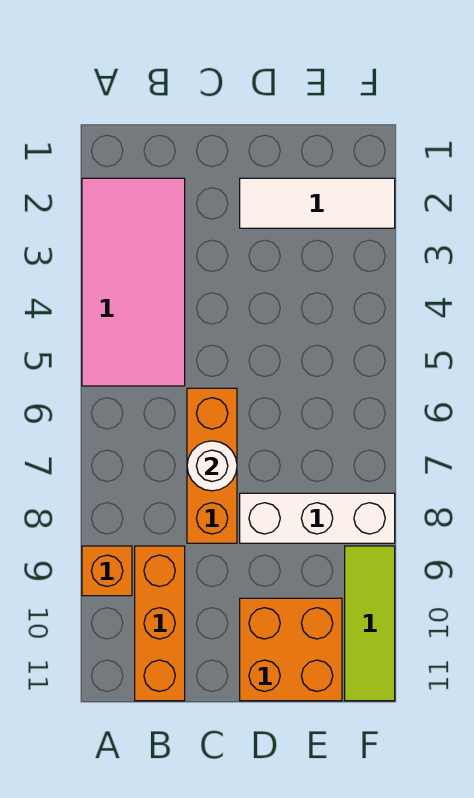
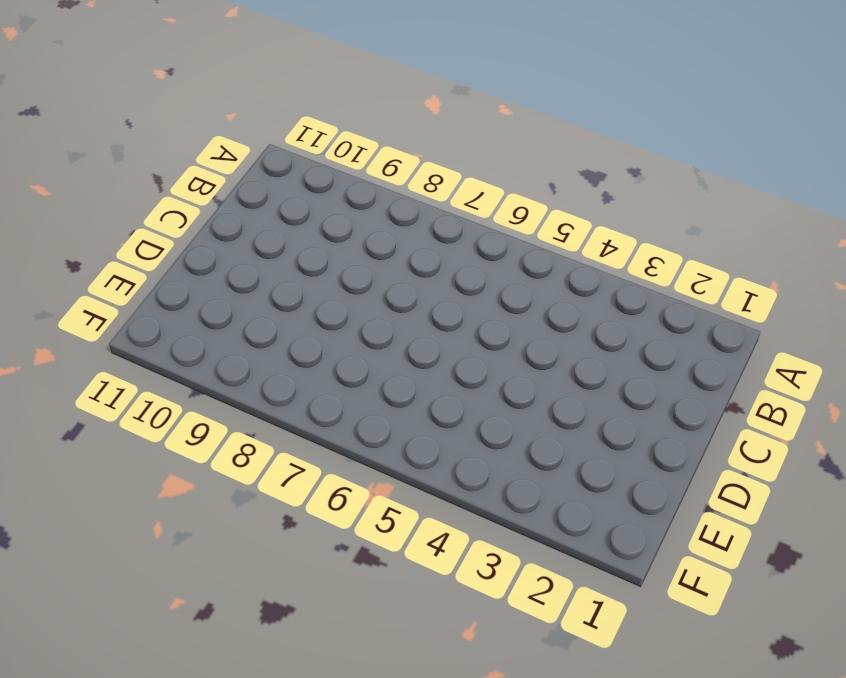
none -> pink tile A2:B5 level 1
none -> orange brick A9 level 1

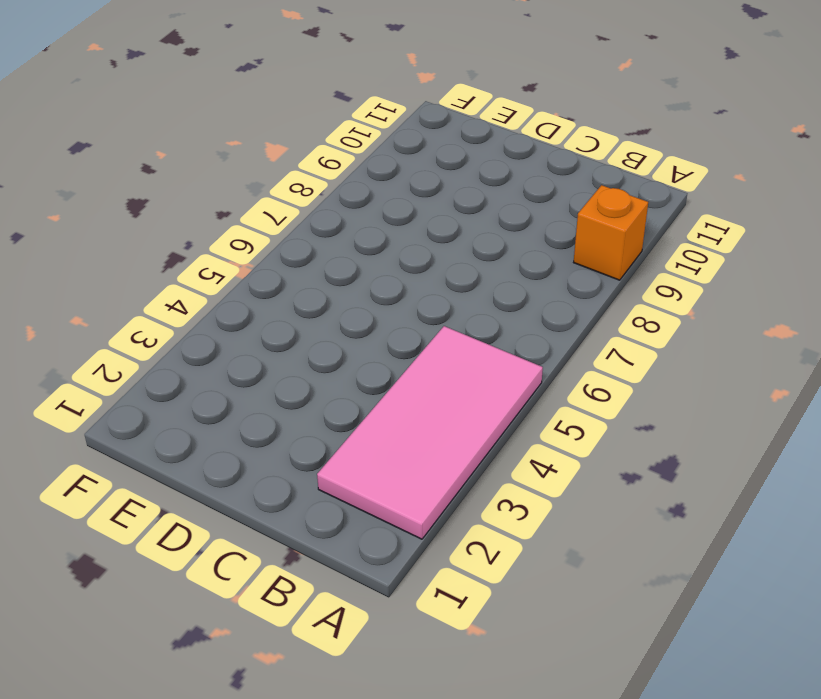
none -> orange brick B9:B11 level 1
none -> orange brick C6:C8 level 1

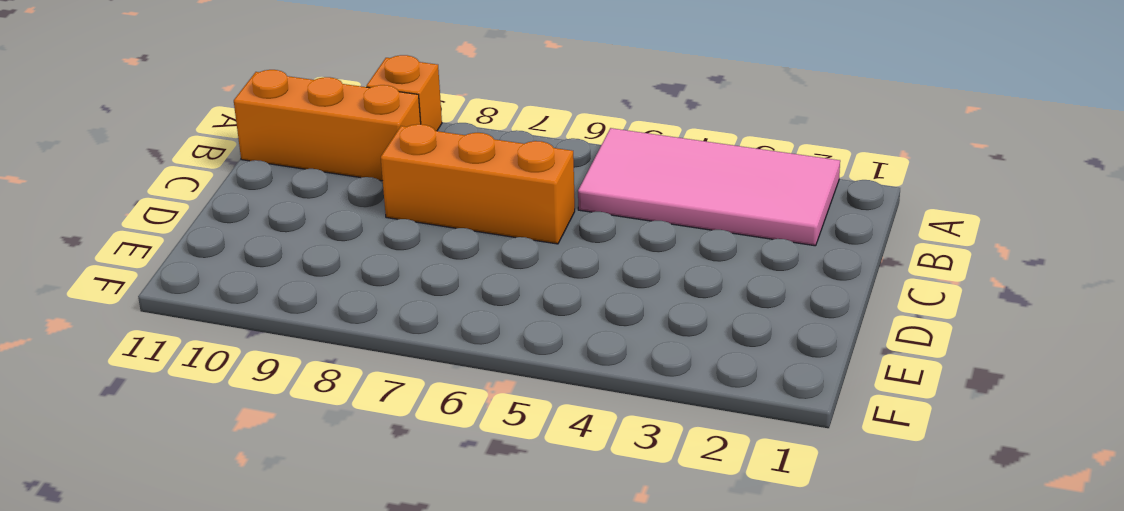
none -> white tile D2:F2 level 1
none -> white brick D8:F8 level 1

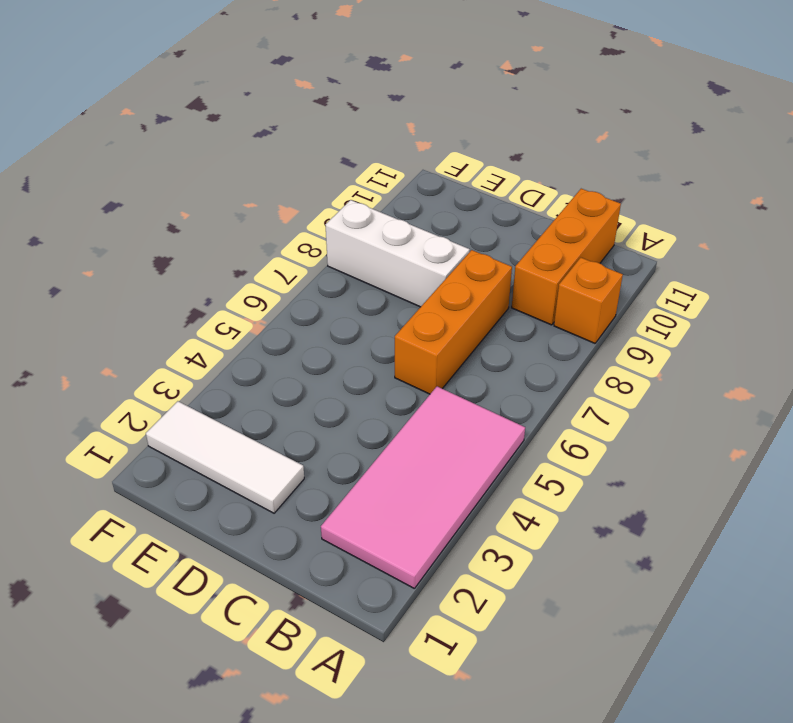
none -> orange brick D10:E11 level 1
none -> lime tile F9:F11 level 1

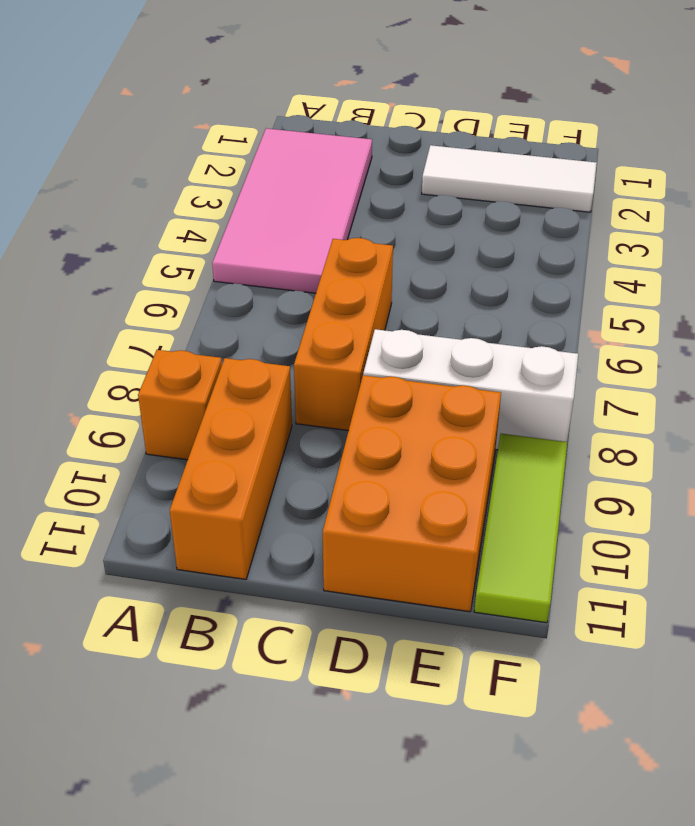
orange brick D9:E11 level 1 -> orange brick D10:E11 level 1
none -> white round brick C7 level 2

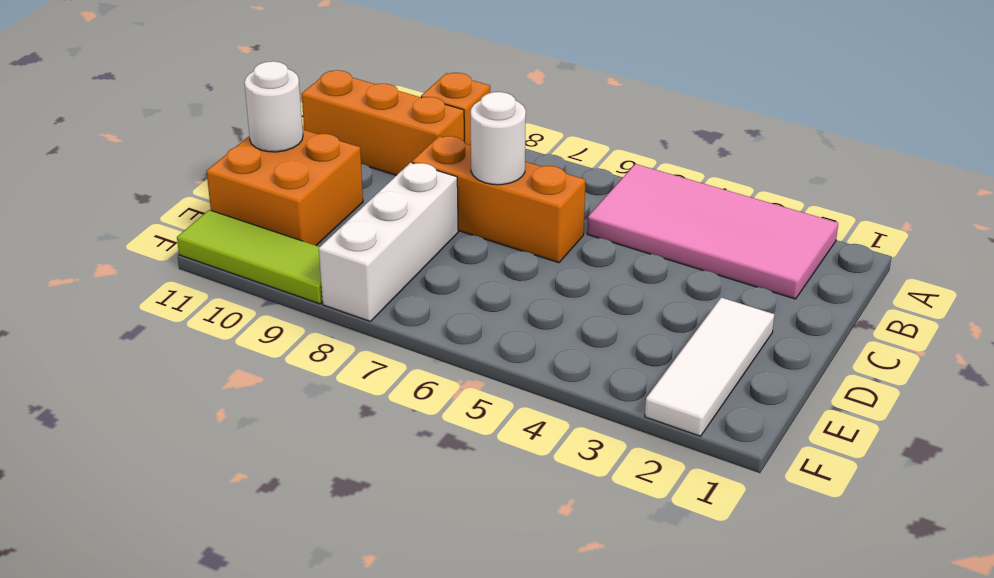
white round brick D11 level 2 -> none

